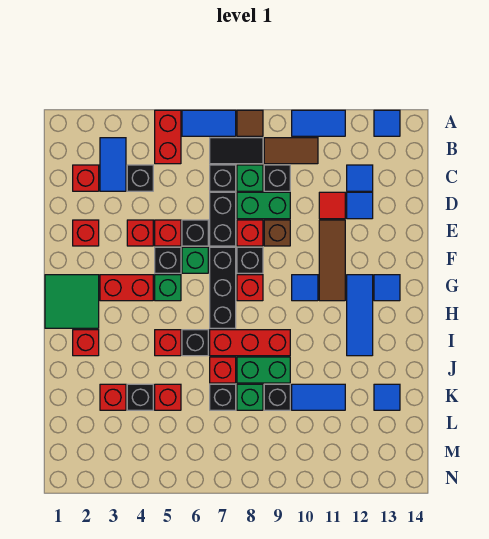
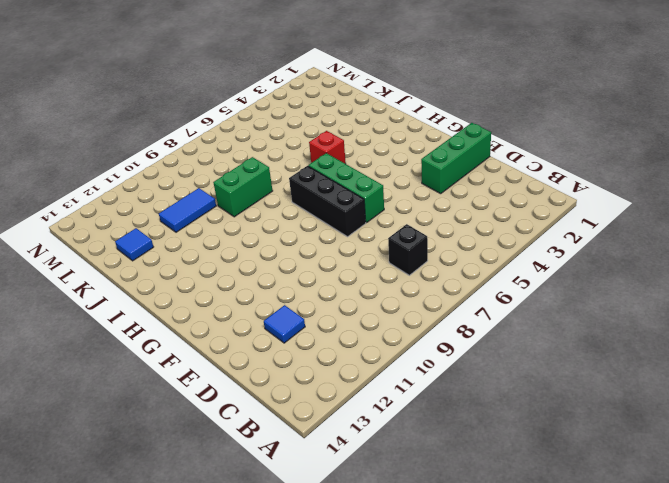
green brick E1:E3 level 1 -> red brick E2 level 1
green brick F6:H6 level 1 -> green brick F6 level 1
none -> red brick A5:B5 level 1
none -> blue tile A6:A7 level 1
none -> brown tile A8 level 1
none -> blue tile A10:A11 level 1

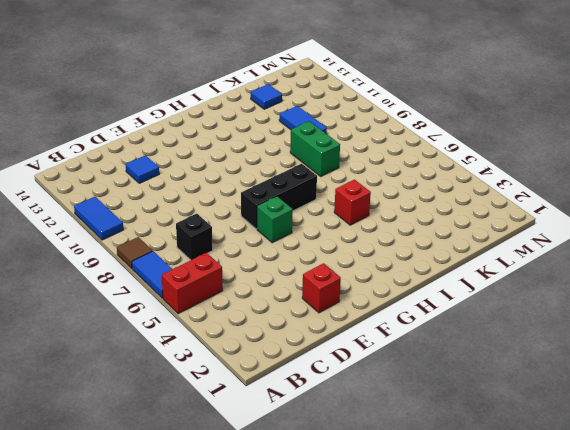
none -> blue tile A13 level 1
none -> blue tile B3:C3 level 1
none -> black tile B7:B8 level 1
none -> brown tile B9:B10 level 1

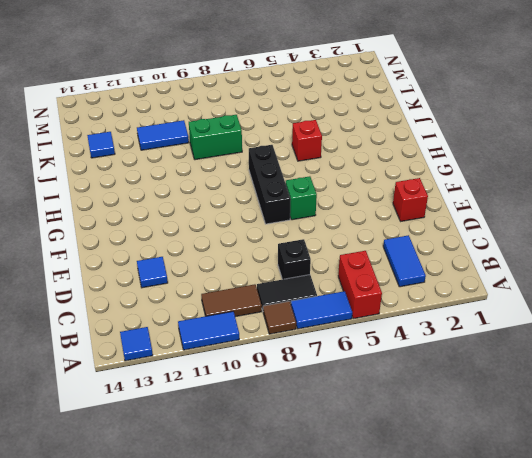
none -> red brick C2 level 1
none -> black brick C4 level 1
none -> green brick C8 level 1
none -> black brick C9 level 1

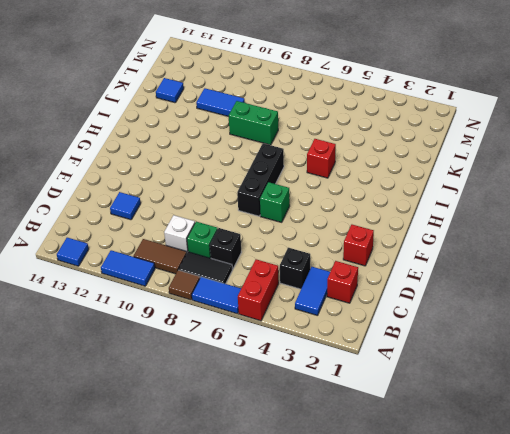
white brick C9 level 1 -> black brick C9 level 1
none -> blue tile C12 level 1
none -> black brick D7:E7 level 1
none -> green brick D8:D9 level 1
none -> red tile D11 level 1

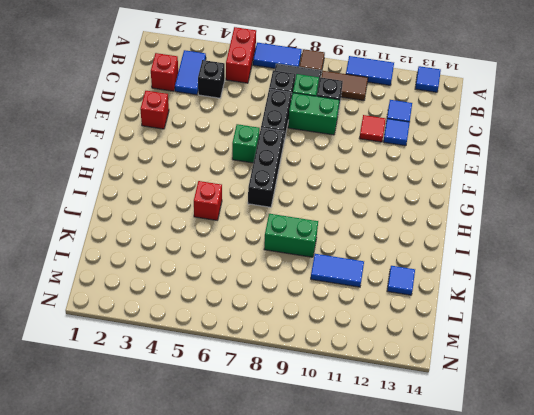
none -> red brick E4 level 1
none -> red brick E5 level 1
none -> black brick E6 level 1
none -> red brick E8 level 1

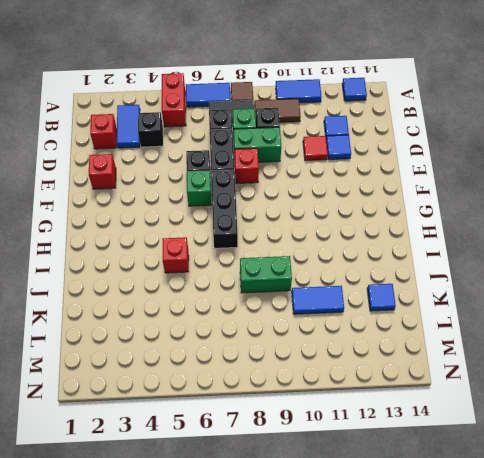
none -> red brick E4 level 1
none -> red brick E5 level 1
none -> brown brick E9 level 1
none -> brown tile E11:G11 level 1

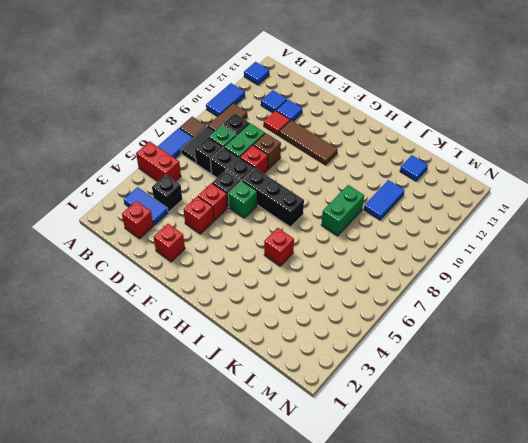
none -> black brick F5 level 1
none -> black brick F8 level 1
none -> green tile G1:H2 level 1
none -> red brick G3:G4 level 1

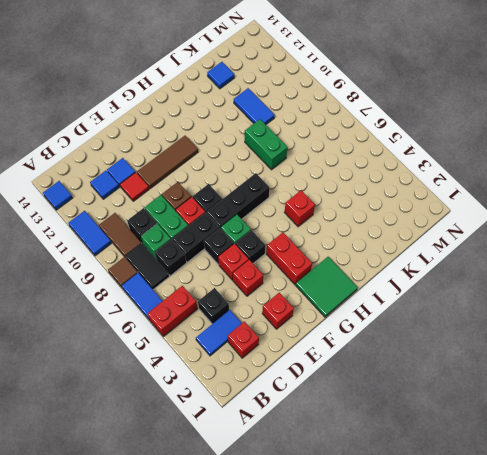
none -> green brick G5 level 1
none -> red brick G8 level 1
none -> blue tile G10 level 1
none -> blue tile G12:I12 level 1

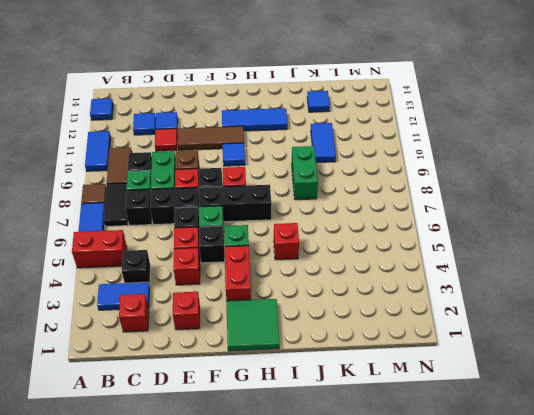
none -> blue tile G13 level 1
none -> red brick I2 level 1
none -> black brick I6 level 1
none -> red brick I7:I9 level 1

